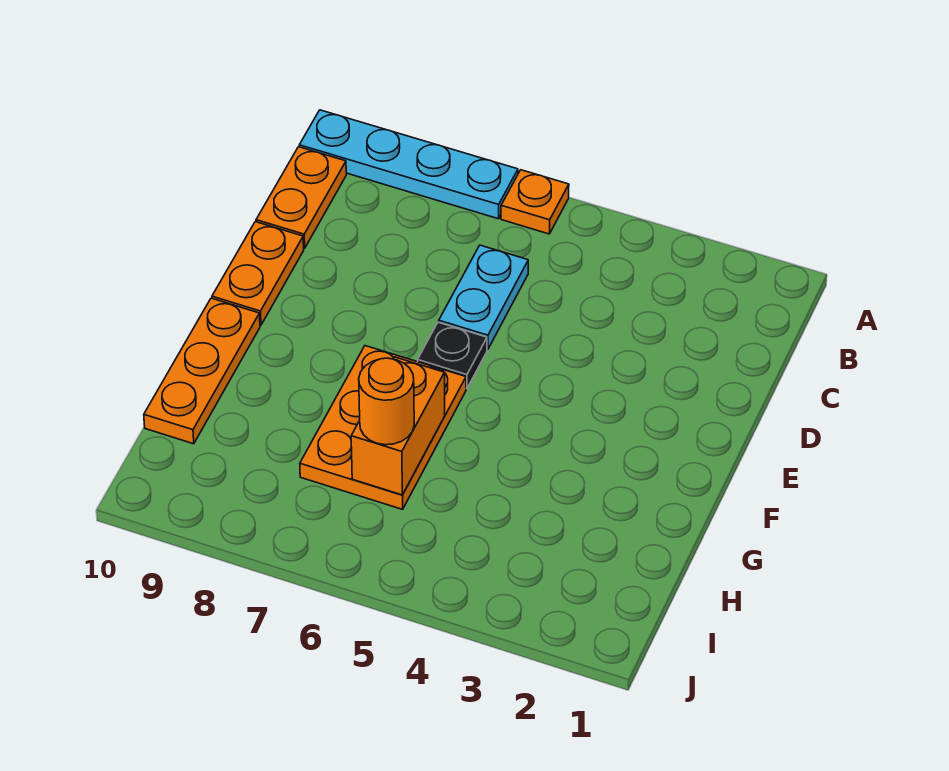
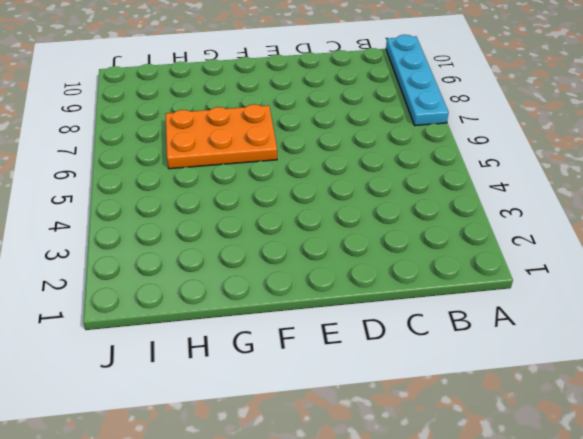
none -> orange plate A6 level 1
none -> orange plate B10:C10 level 1

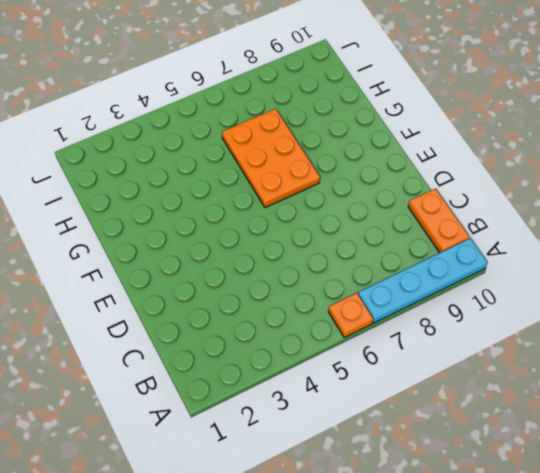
none -> cyan plate C6:D6 level 1
none -> orange plate D10:E10 level 1

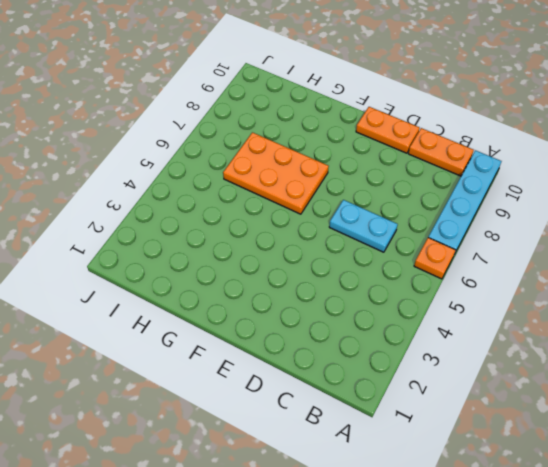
none -> black plate E6 level 1
none -> orange plate F10:H10 level 1

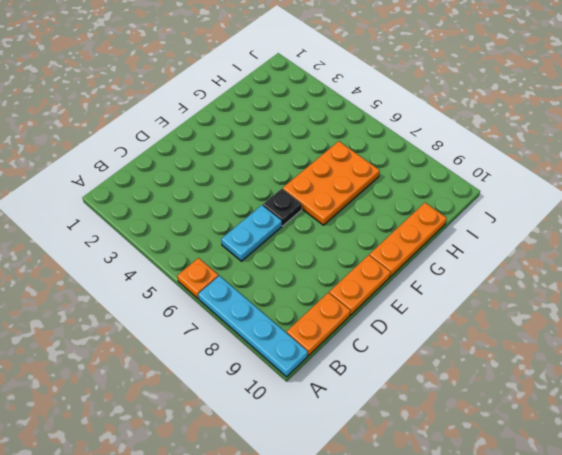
none -> orange brick G6:H6 level 2
none -> orange round brick H6 level 3

